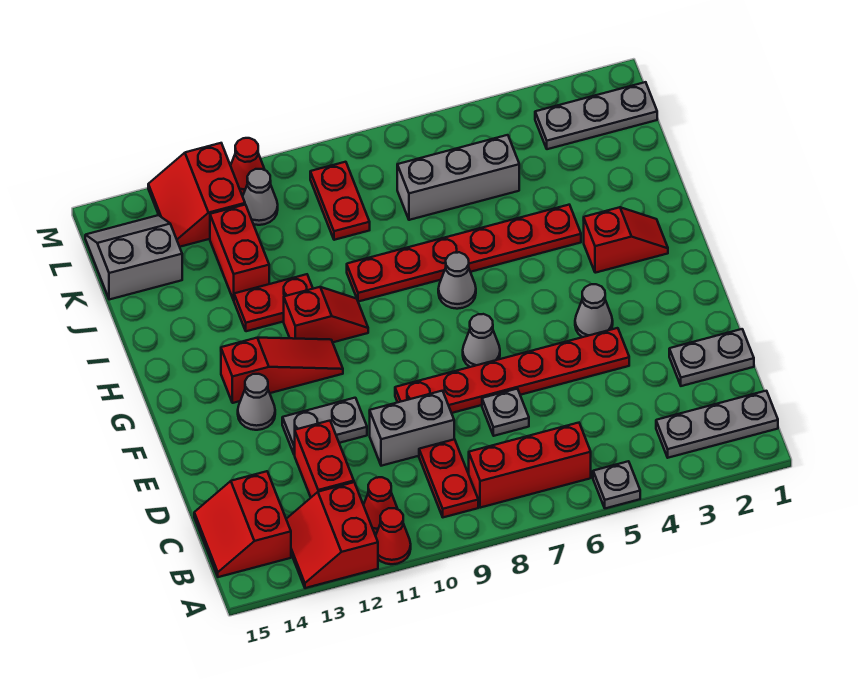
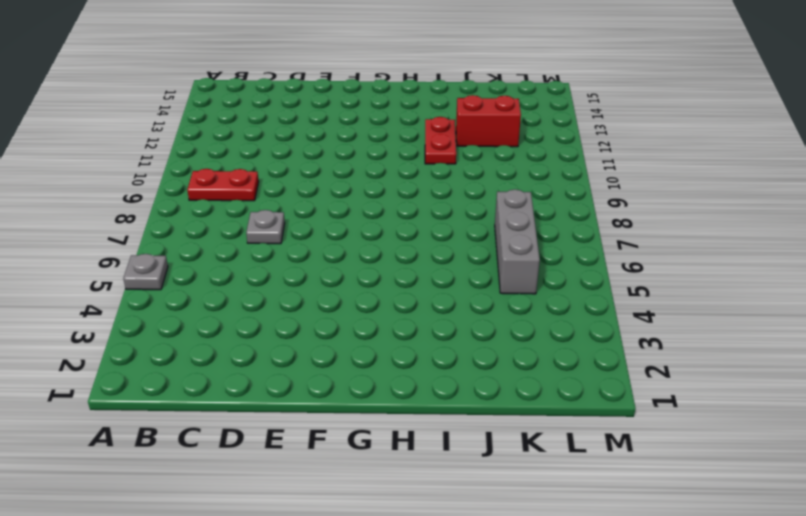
none -> red cone A11 level 1
none -> red slope A12:B13 level 1 top 12
none -> grey plate B1:B3 level 1
none -> red brick B6:B8 level 1

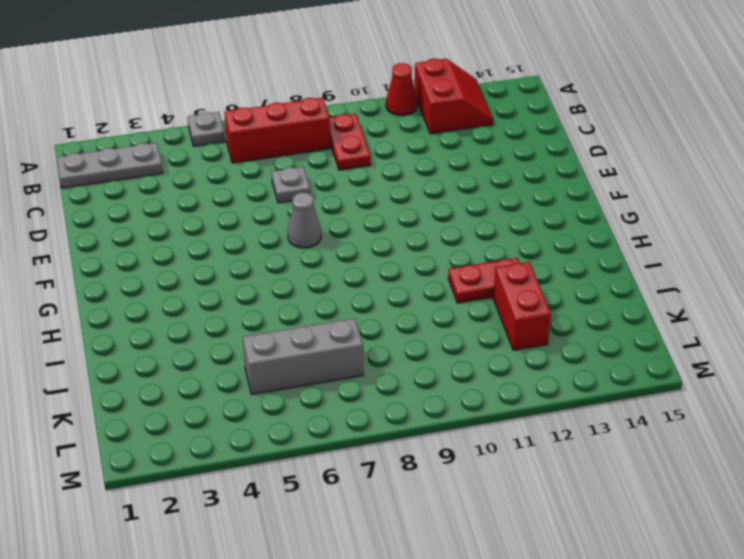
none -> red cone B11 level 1
none -> red slope B14:C15 level 1 top 14
none -> red brick C12:D12 level 1
none -> grey plate D1:D2 level 1

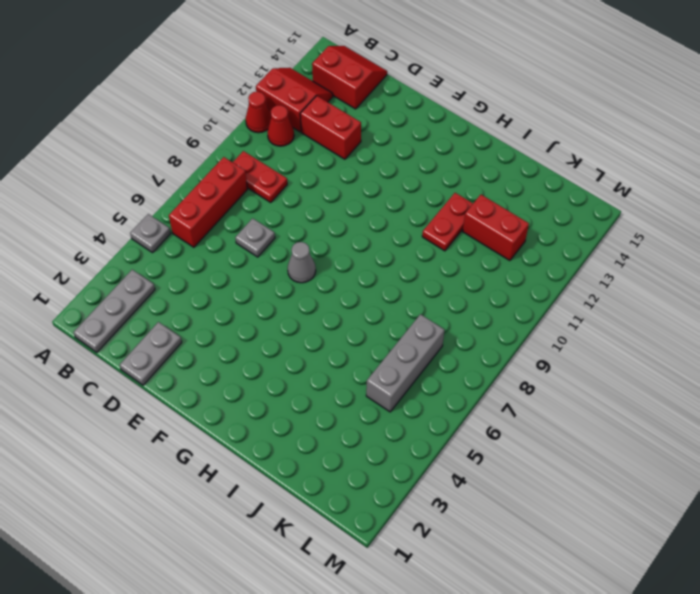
none -> grey brick D9:D10 level 1
none -> red plate E4:E9 level 1
none -> grey plate E11:E12 level 1
none -> grey cone F4 level 1

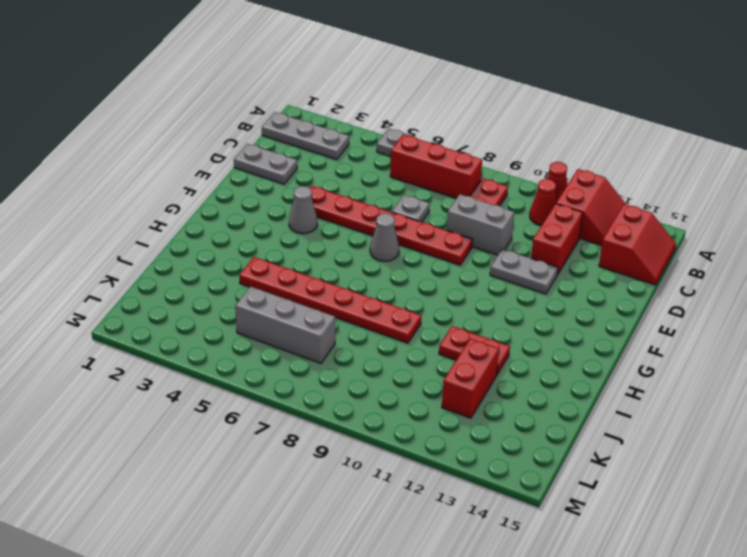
none -> grey cone F13 level 1
none -> red slope G11:G13 level 1 top 13
none -> red slope H2:H3 level 1 top 3
none -> grey cone H7 level 1

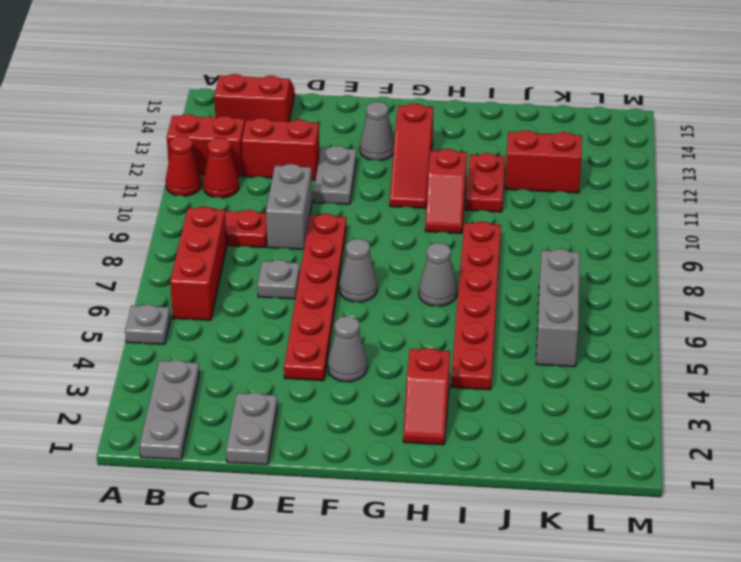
none -> red plate K9:L9 level 1
none -> grey slope K14:L15 level 1 top K
none -> grey plate L1:L3 level 1
none -> grey cone L11 level 1

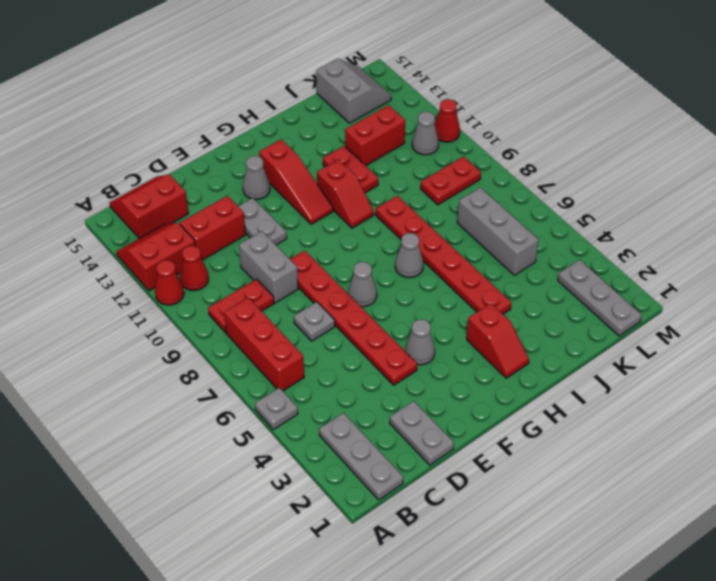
none -> red slope L12:M13 level 1 top 12

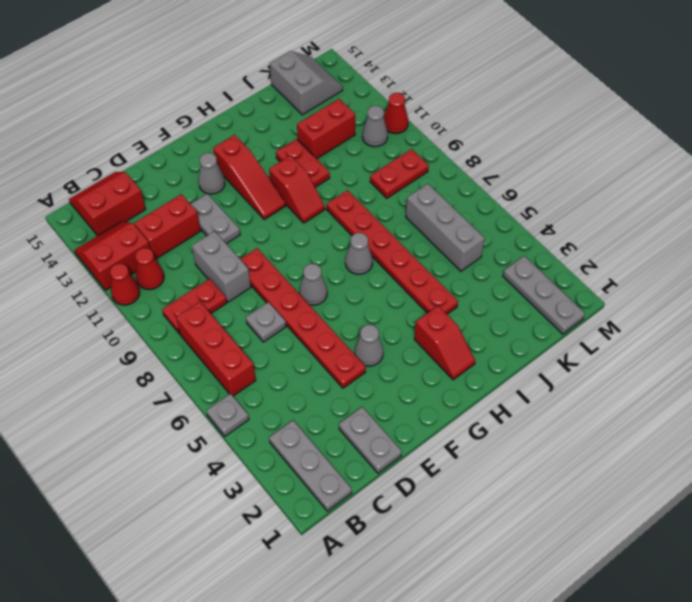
none -> red slope L12:M13 level 1 top 12

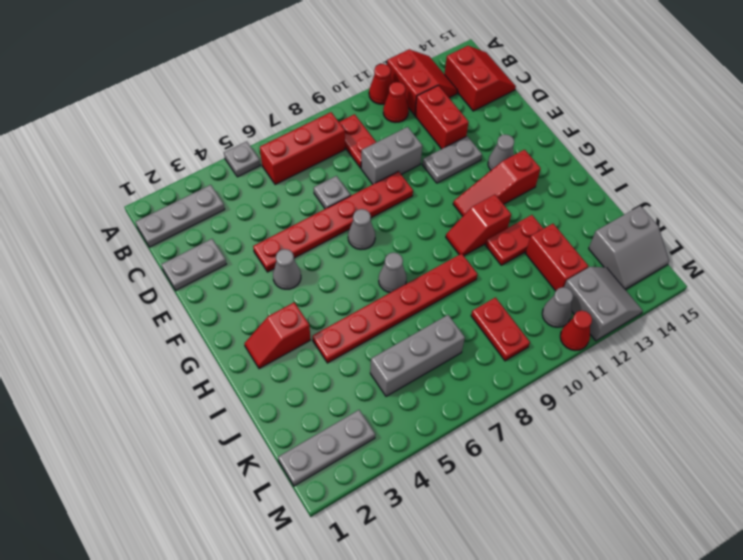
grey slope L12:M13 level 1 top 12 -> red slope L12:M13 level 1 top 12

